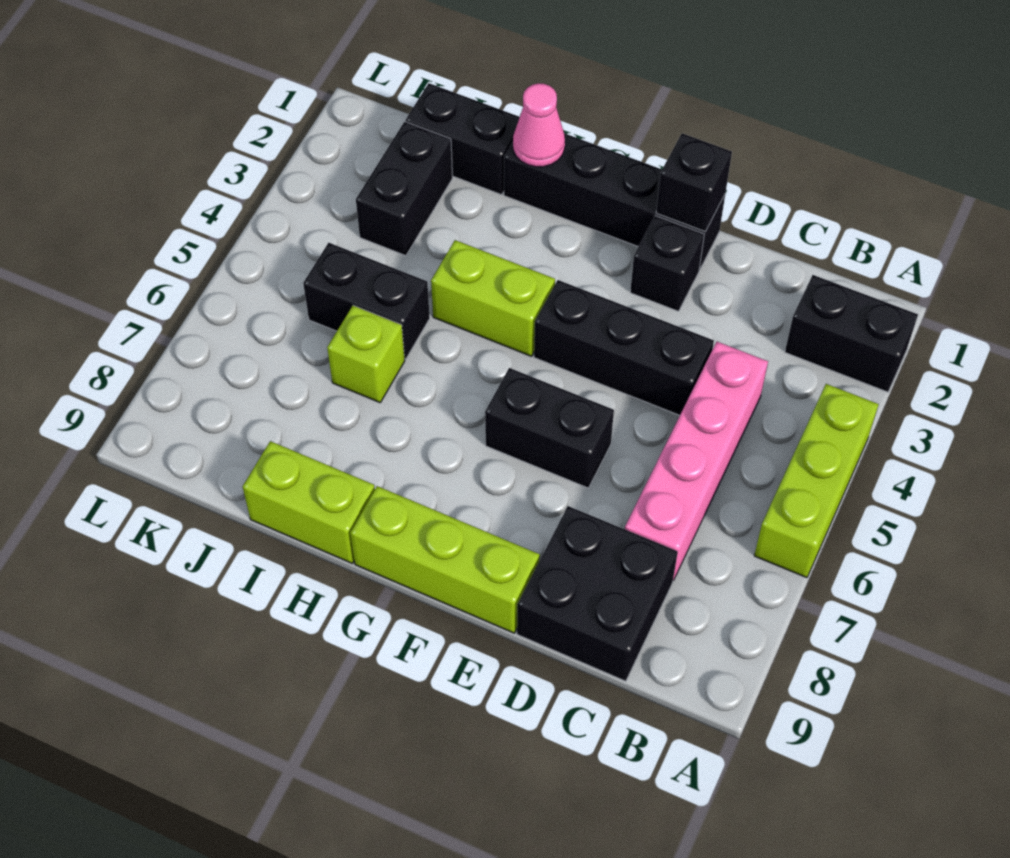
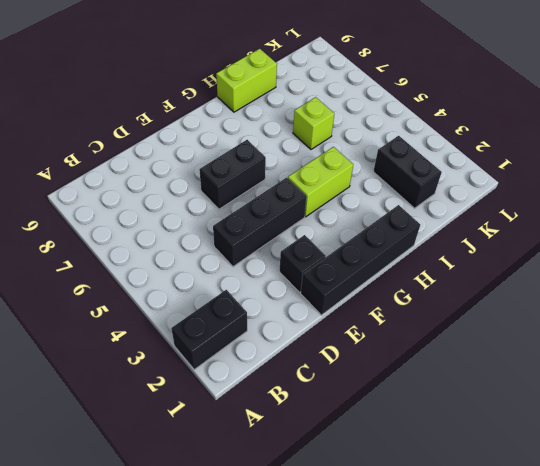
none -> lime brick A4:A6 level 1
none -> pink brick C4:C7 level 1
none -> black brick C8:D9 level 1

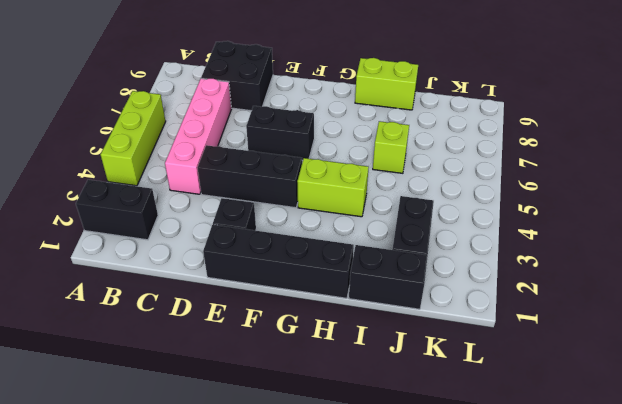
none -> lime brick E9:G9 level 1
none -> black brick I5:J5 level 1
none -> black brick E1 level 2

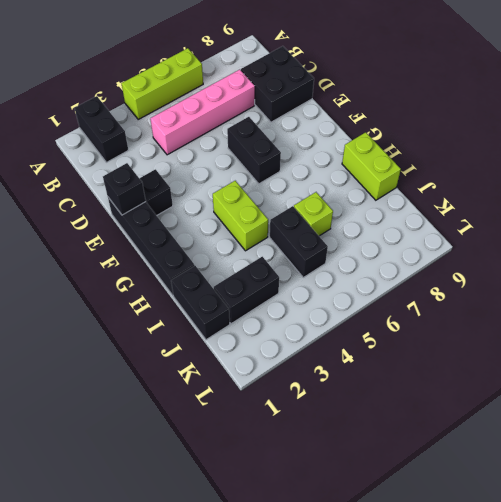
none -> black brick D4:F4 level 1
none -> lime brick E9:G9 level 1
none -> pink cone H1 level 2

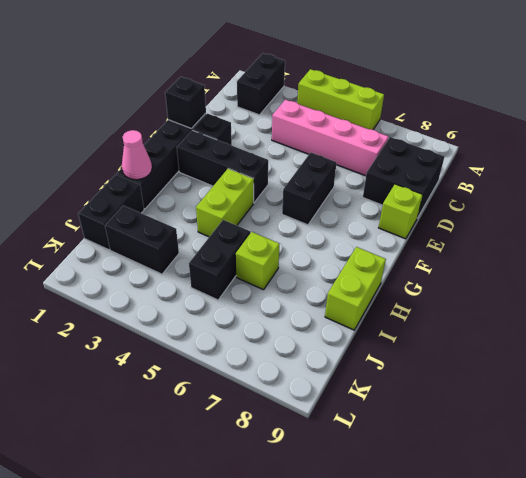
lime brick E9 level 1 -> lime brick E9:G9 level 1
black brick F2:F4 level 1 -> black brick D4:F4 level 1

